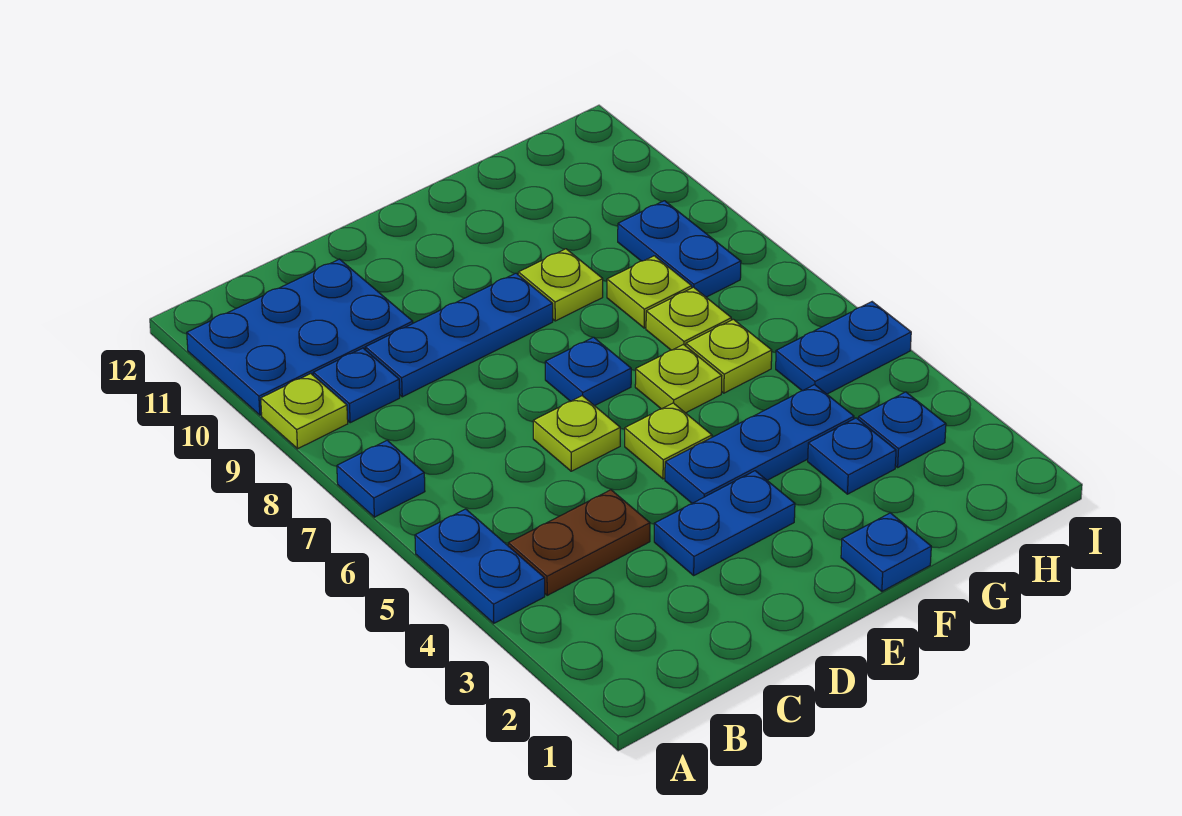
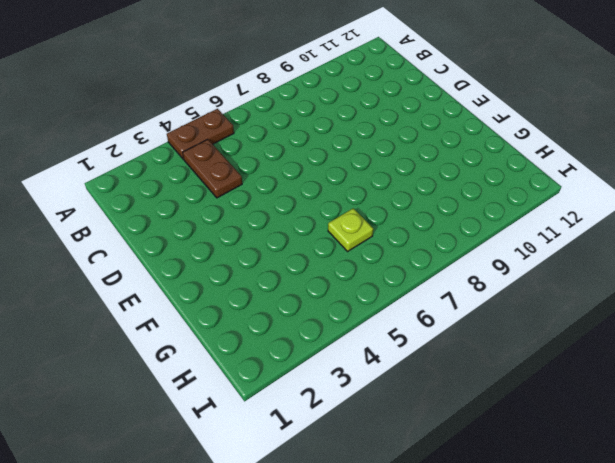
brown plate A4:A5 level 1 -> blue plate A4:A5 level 1
none -> blue plate A7 level 1
none -> lime plate A9 level 1
none -> blue plate A10:C11 level 1

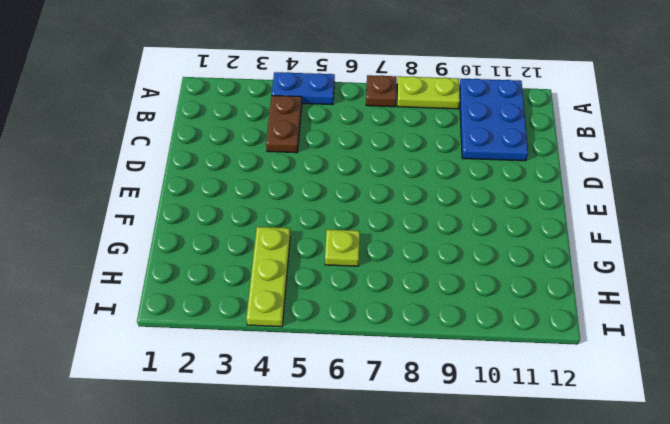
brown plate A7 level 1 -> blue plate A7 level 1
lime plate A8:A9 level 1 -> lime plate A9 level 1
lime plate G4:I4 level 1 -> blue plate E4:G4 level 1
none -> blue plate B9 level 1
none -> blue plate C9:E9 level 1
none -> blue plate D3:E3 level 1

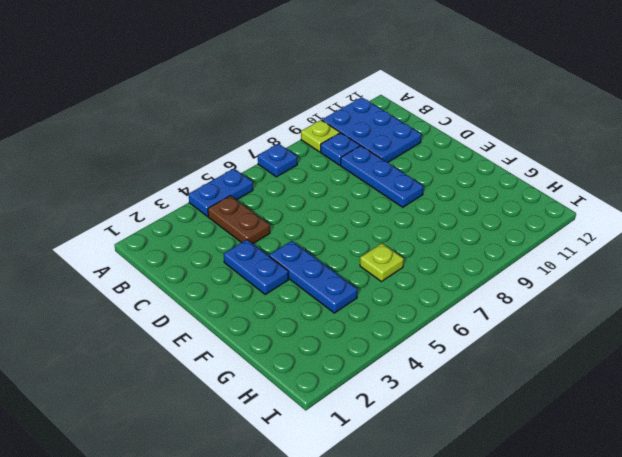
none -> lime plate D6 level 1
none -> lime plate E5 level 1
none -> blue plate E7 level 1

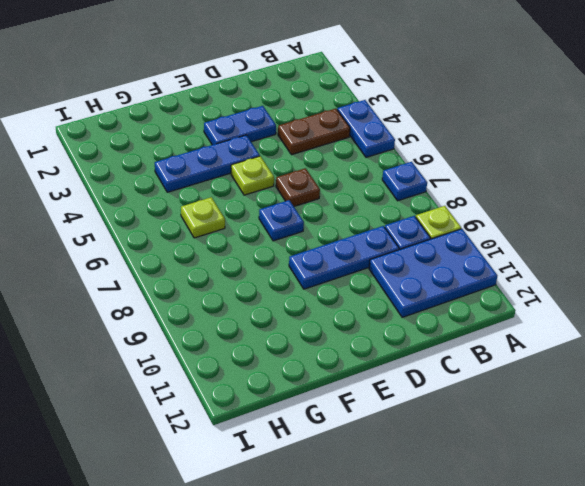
brown plate D6 level 1 -> lime plate D6 level 1
none -> blue plate F1 level 1
none -> lime plate F6 level 1
none -> lime plate F9 level 1

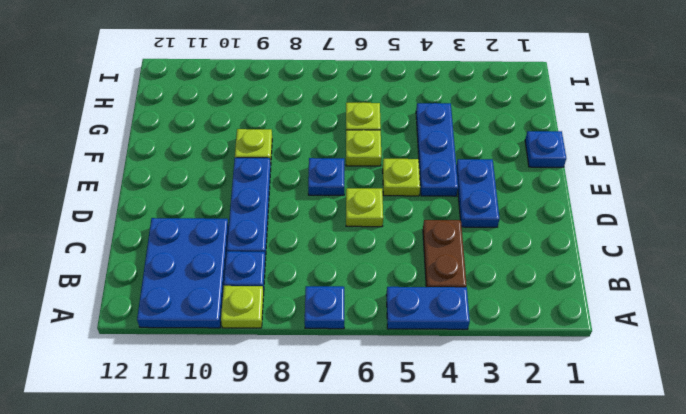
none -> blue plate G3 level 1
none -> lime plate G7 level 1
none -> lime plate G8 level 1

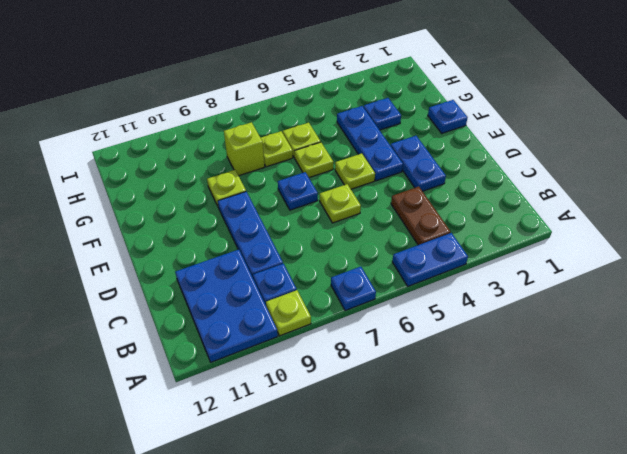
lime brick G8 level 1 -> lime plate G8 level 1
none -> blue plate H3 level 1
none -> blue plate H5:I5 level 1
none -> blue plate H8:H9 level 1

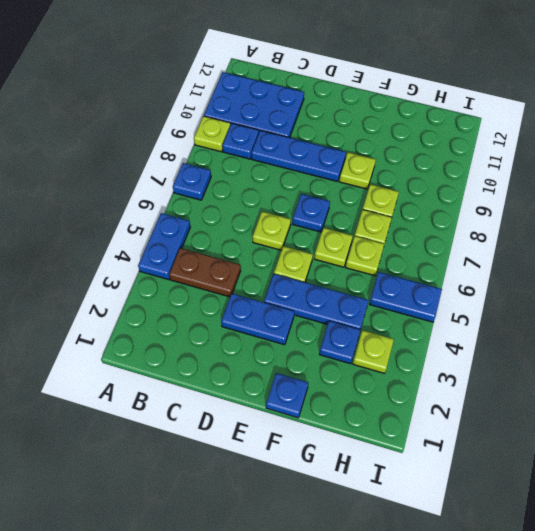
lime plate H3 level 1 -> blue plate H3 level 1
none -> blue plate H8:H9 level 1

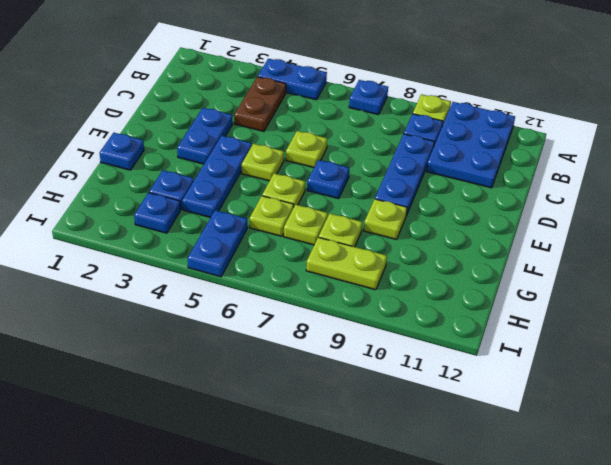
lime plate H8:H9 level 1 -> blue plate H8:H9 level 1

